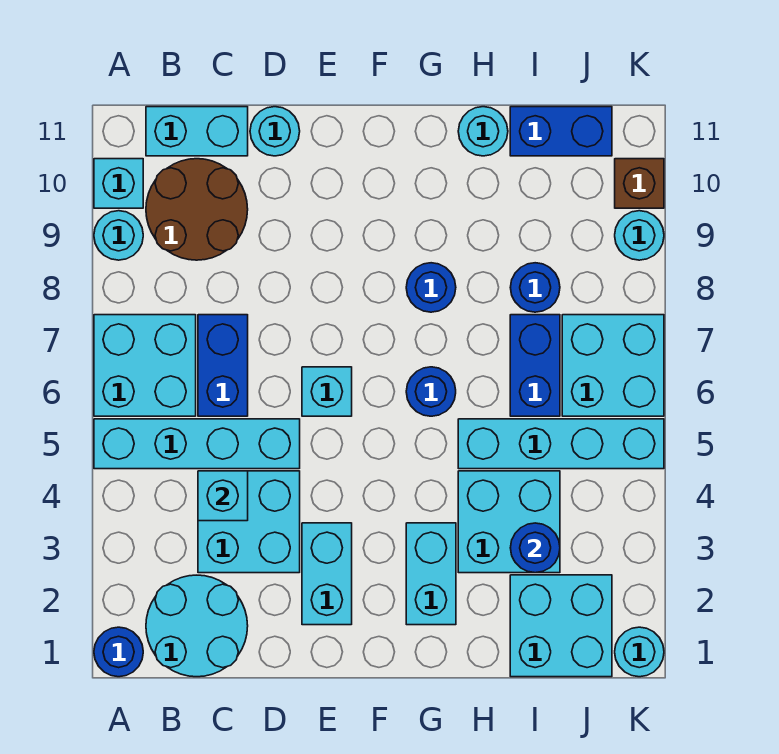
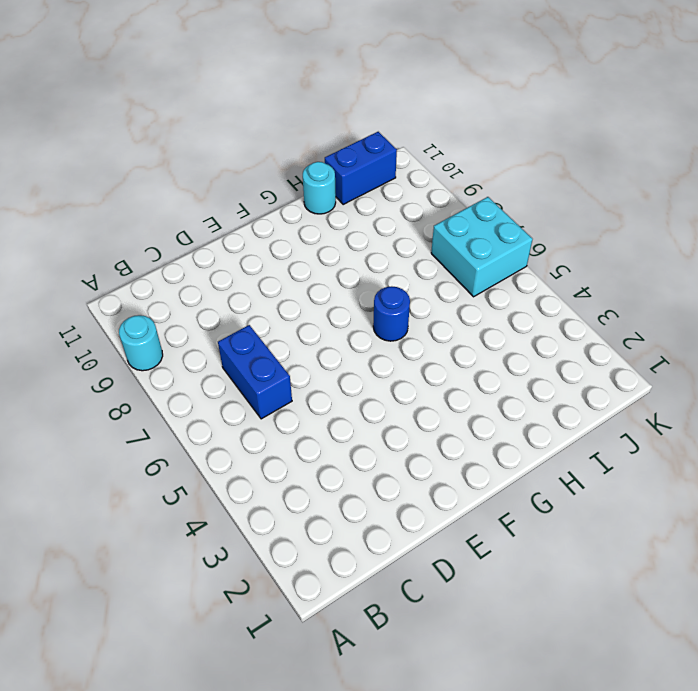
none -> blue round brick A1 level 1
none -> cyan brick A5:D5 level 1
none -> cyan brick A6:B7 level 1

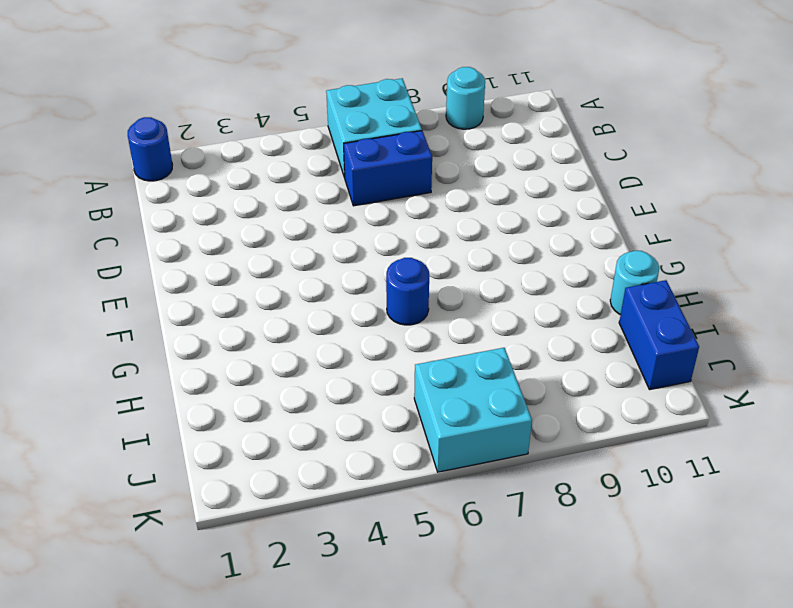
none -> cyan brick A5:D5 level 1
none -> cyan brick A10 level 1
none -> cyan round brick B1:C2 level 1

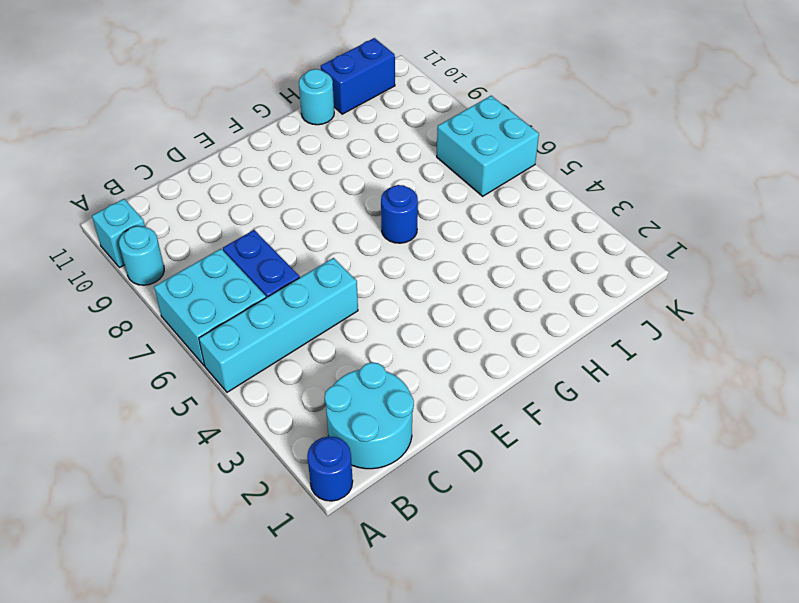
none -> brown round brick B9:C10 level 1
none -> cyan brick B11:C11 level 1
none -> cyan brick C3:D4 level 1

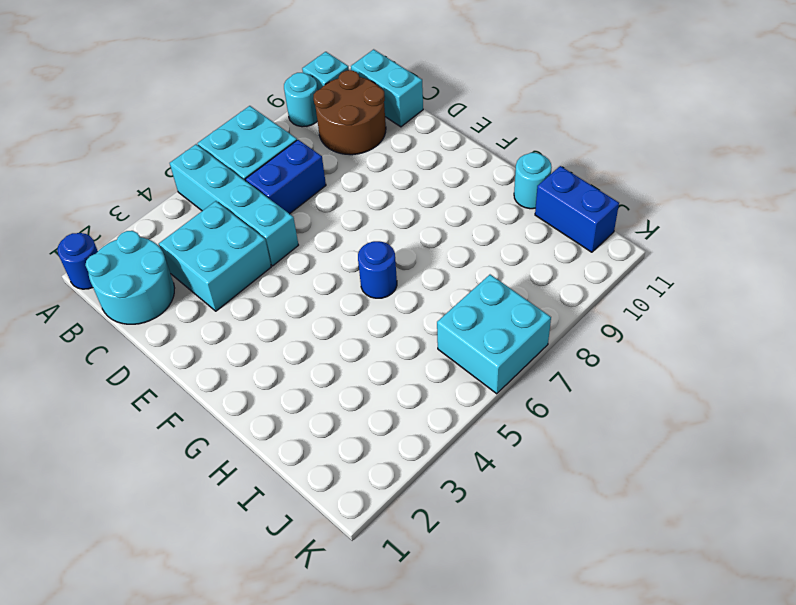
none -> cyan round brick D11 level 1
none -> cyan brick E2:E3 level 1
none -> cyan brick E6 level 1

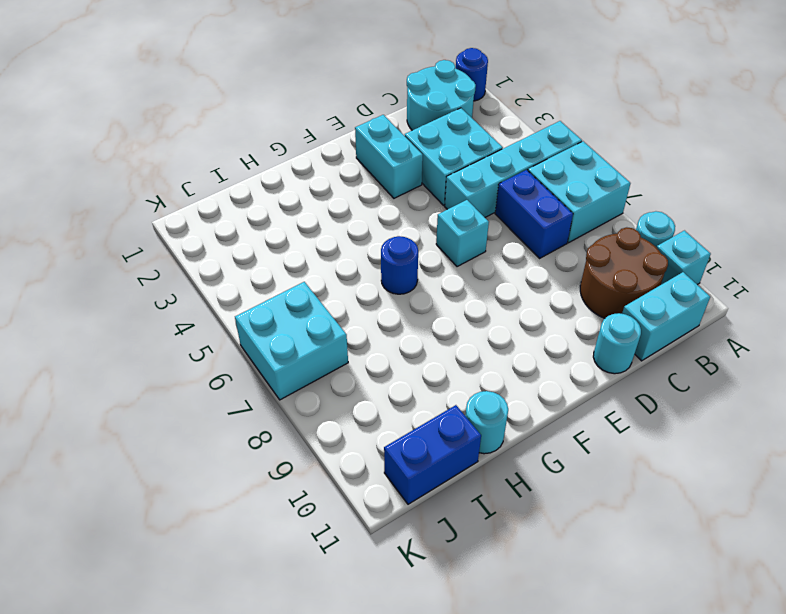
none -> cyan brick G2:G3 level 1
none -> blue round brick G8 level 1
none -> cyan brick H3:I4 level 1

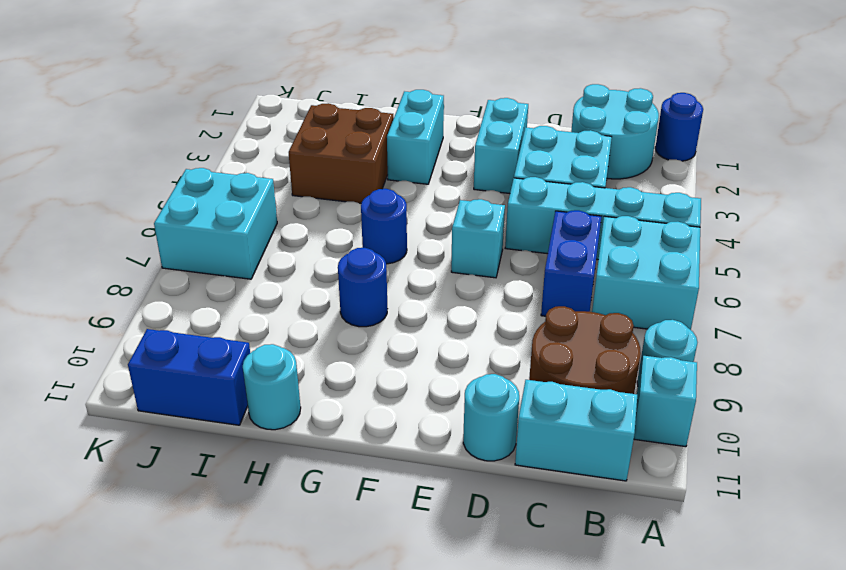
brown brick H3:I4 level 1 -> cyan brick H3:I4 level 1
none -> cyan brick H5:K5 level 1
none -> cyan brick I1:J2 level 1
none -> blue brick I6:I7 level 1

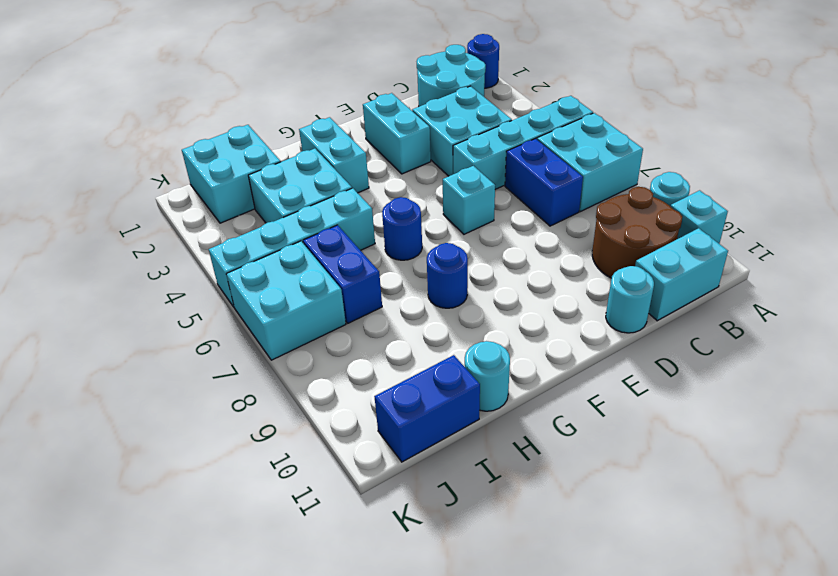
none -> blue round brick I8 level 1
none -> cyan round brick K1 level 1
none -> cyan round brick K9 level 1

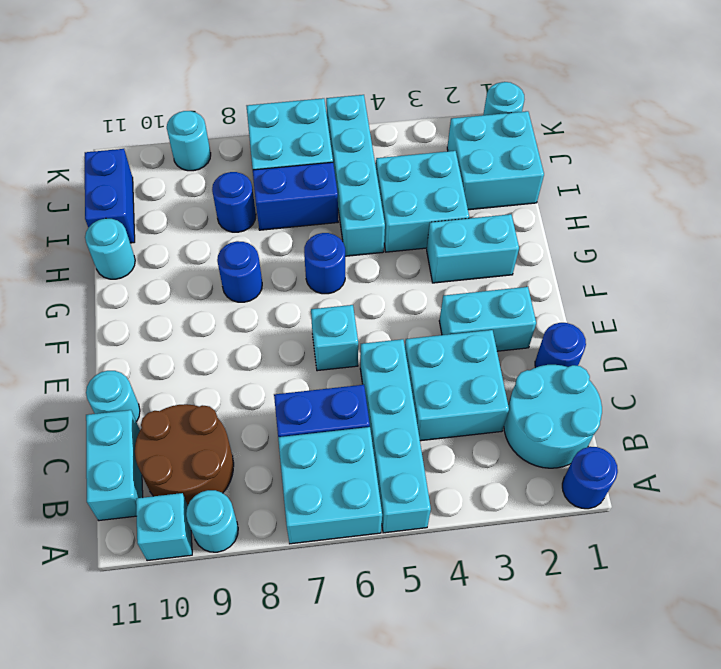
blue round brick D1 level 1 -> blue round brick I3 level 2
none -> brown brick K10 level 1
none -> cyan brick C4 level 2

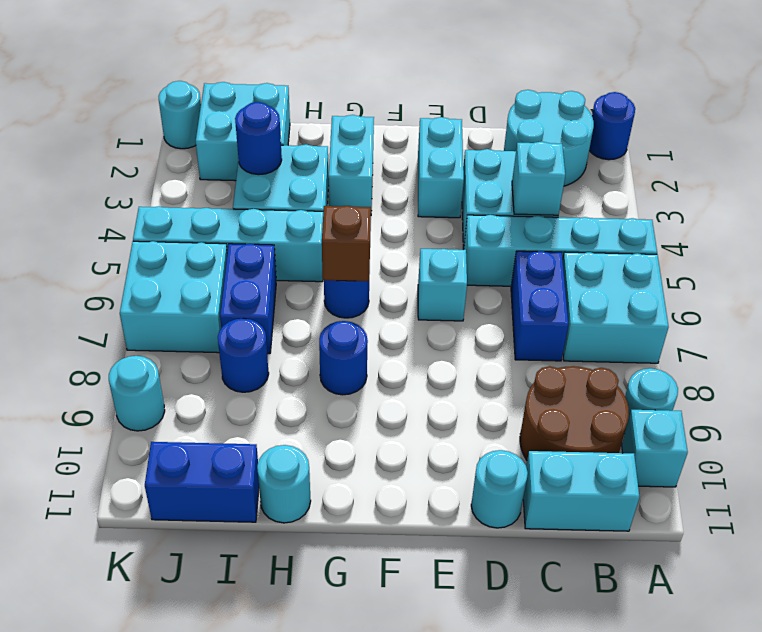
brown brick G6 level 2 -> brown brick K10 level 1

